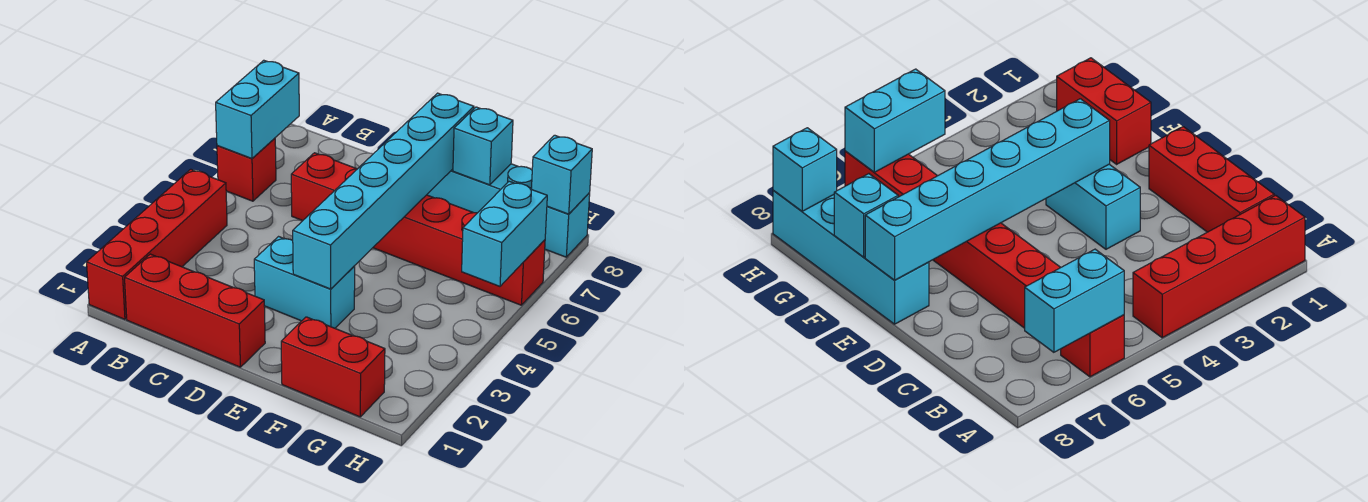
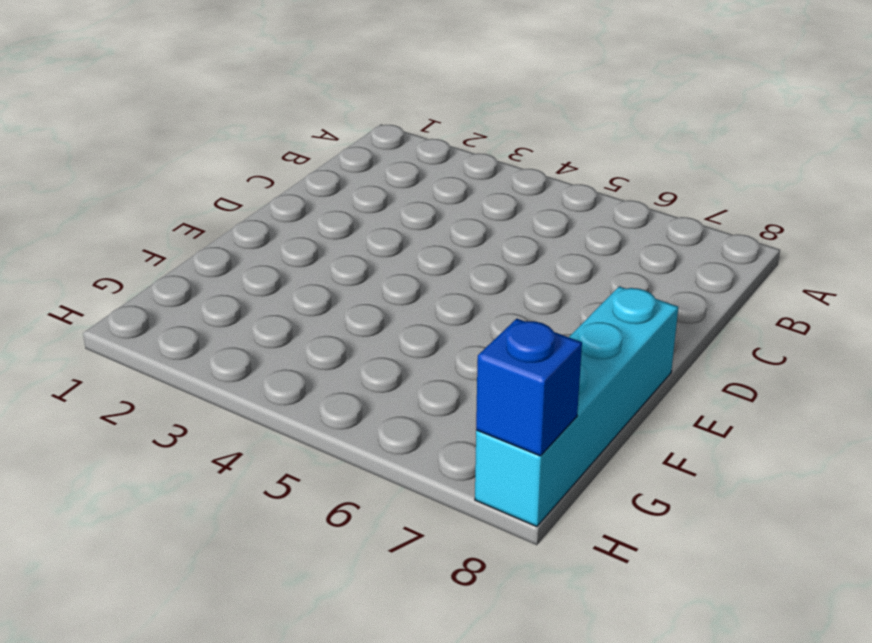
blue brick H8 level 2 -> cyan brick H8 level 2
none -> red brick A1:A4 level 1
none -> red brick A6 level 1
none -> red brick B1:D1 level 1

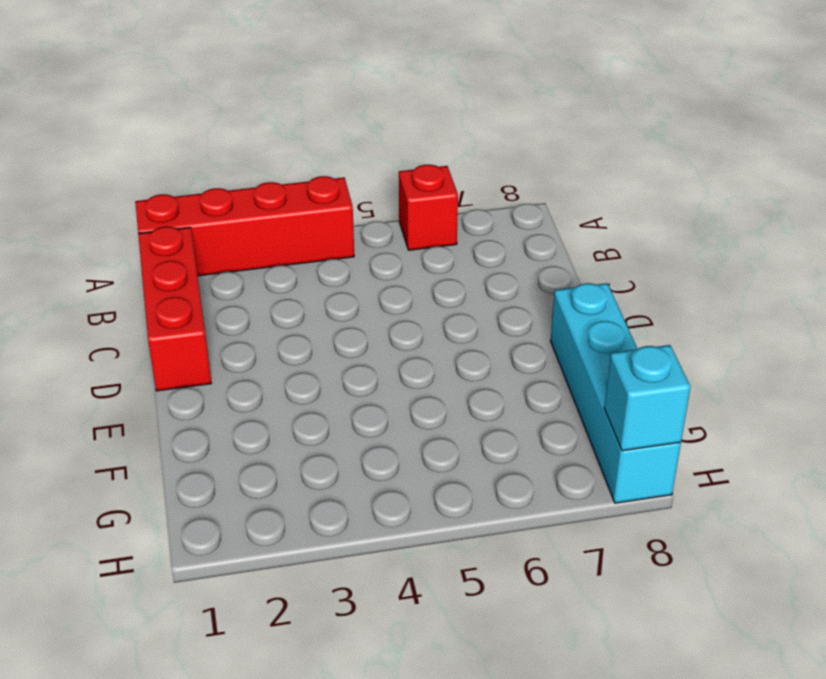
none -> red brick C6:H6 level 1
none -> cyan brick D3:E3 level 1
none -> red brick F1:G1 level 1

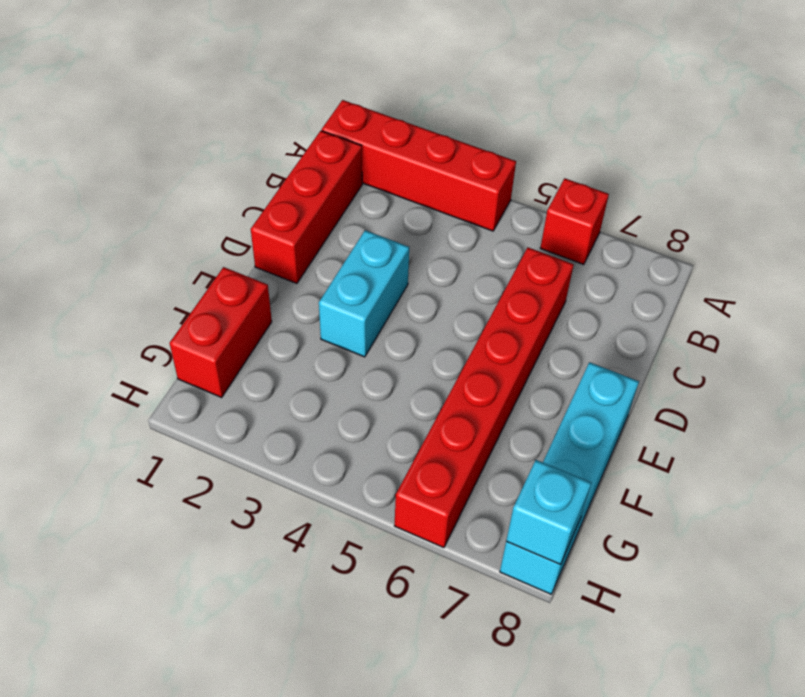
none -> cyan brick A6:A7 level 2
none -> cyan brick E3:E8 level 2
none -> cyan brick F8 level 2

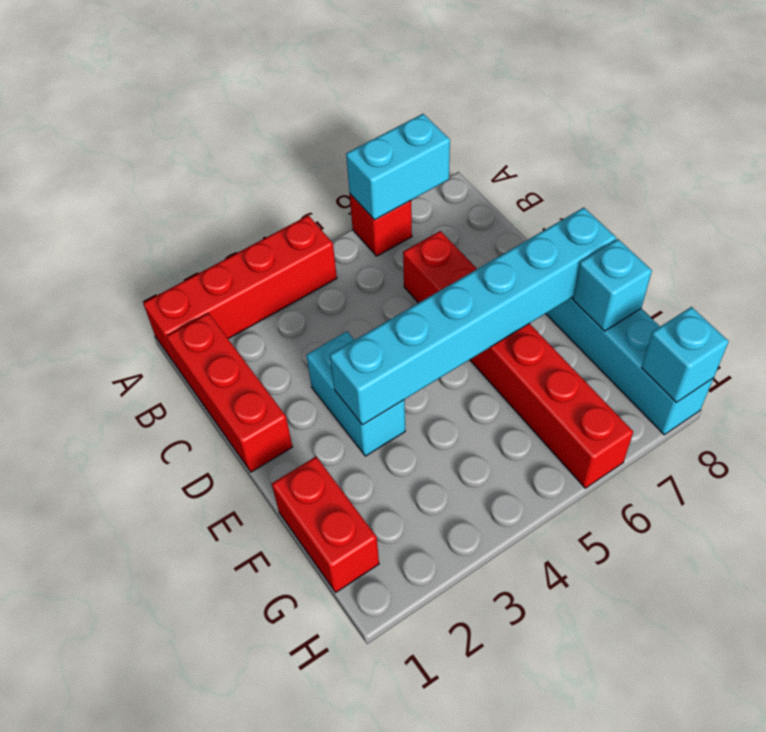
none -> cyan brick H5:H6 level 2

